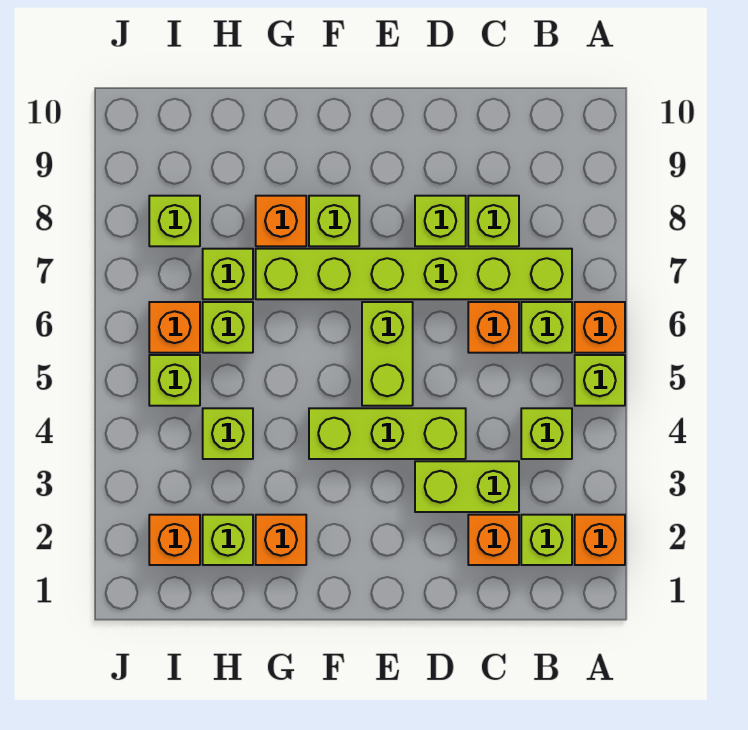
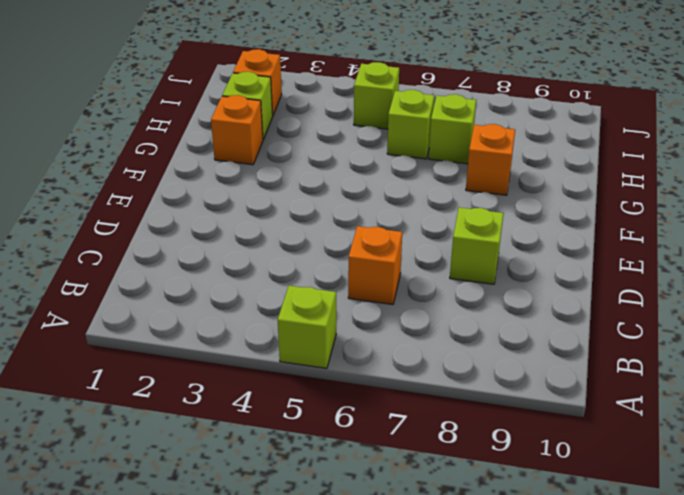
none -> orange brick A2 level 1
none -> orange brick A6 level 1
none -> lime brick B2 level 1

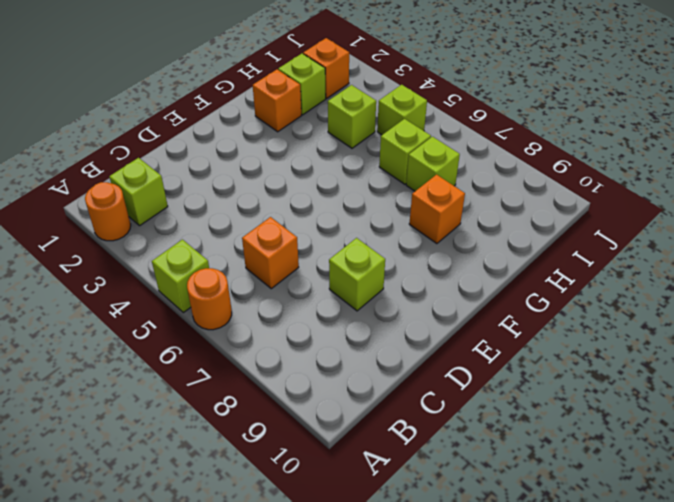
orange round brick A2 level 1 -> orange brick A2 level 1
orange round brick A6 level 1 -> orange brick A6 level 1
none -> lime brick B4 level 1
none -> lime brick B6 level 1
none -> lime brick B7:G7 level 1

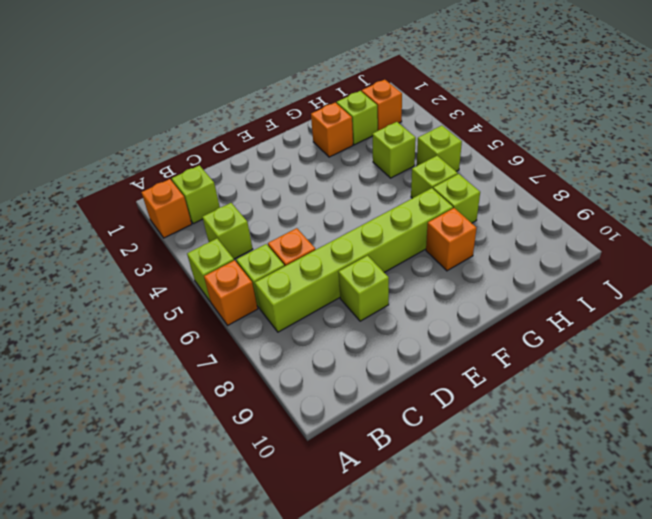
none -> orange brick C2 level 1
none -> lime brick C3:D3 level 1
none -> lime brick C8 level 1

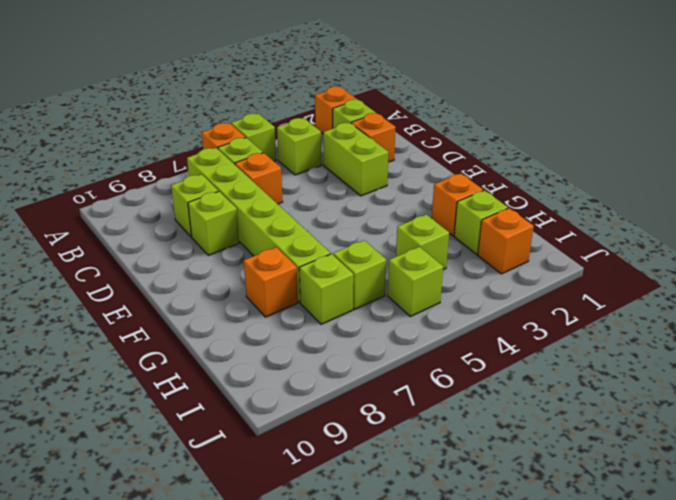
none -> lime brick D4:F4 level 1
none -> lime brick E5:E6 level 1
none -> lime brick F8 level 1

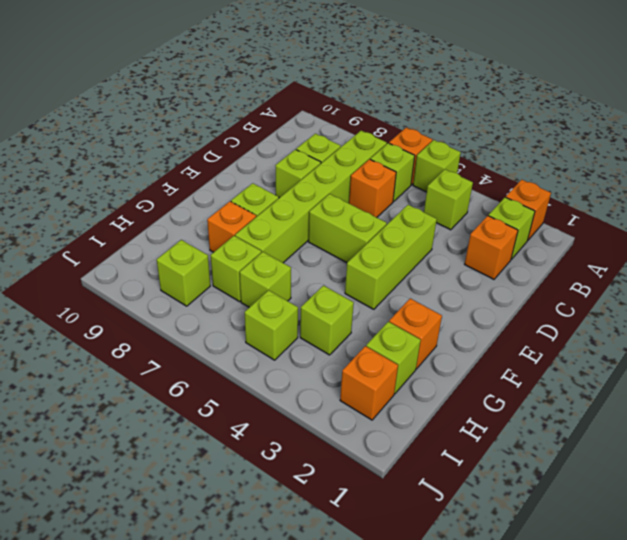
none -> lime brick C3:D3 level 1
none -> orange brick I6 level 1

